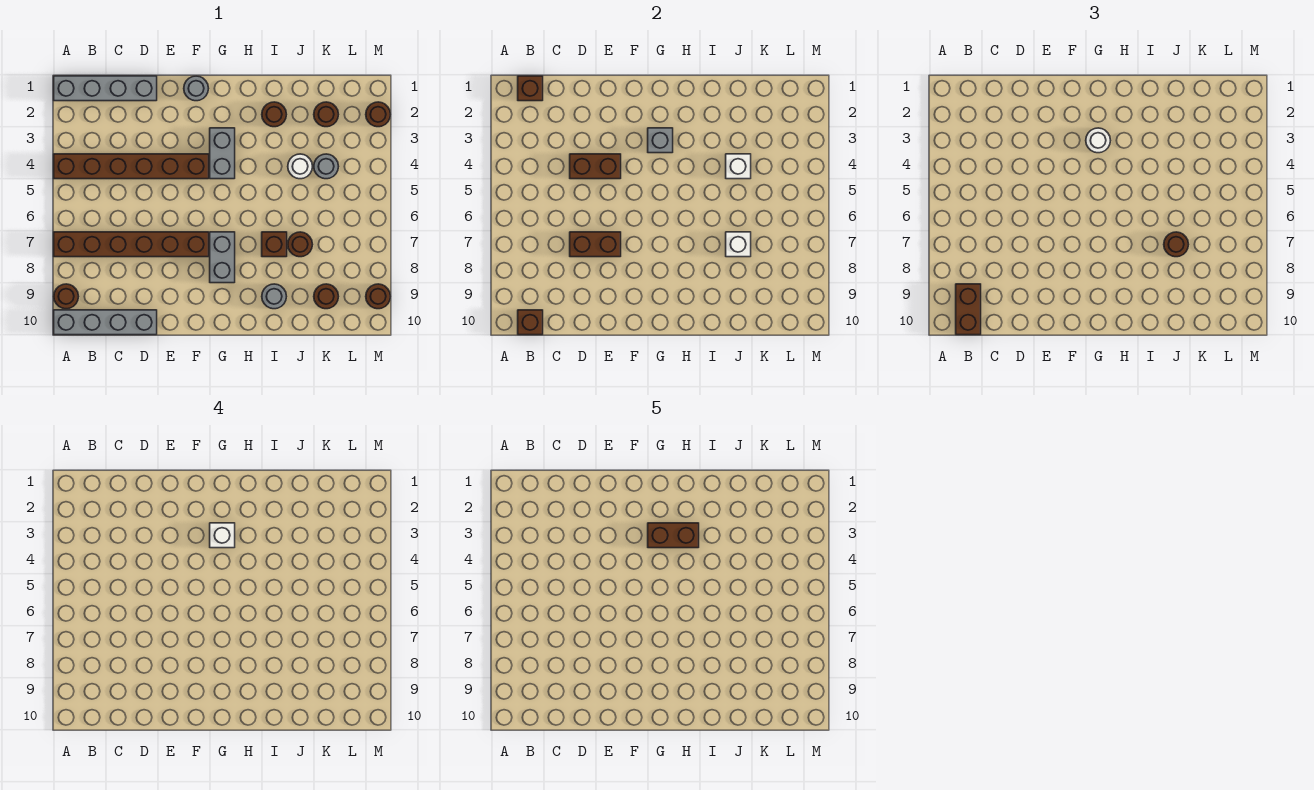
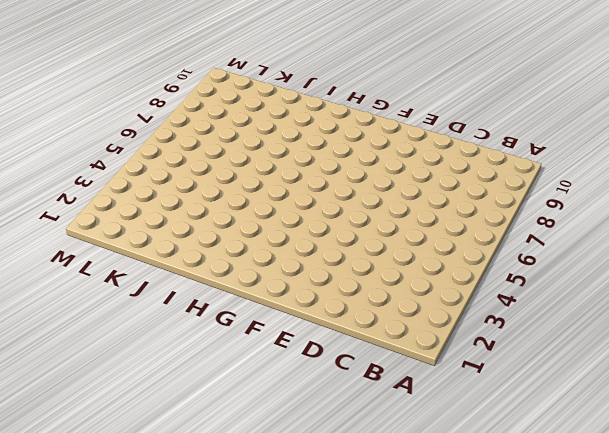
none -> grey brick A1:D1 level 1
none -> brown brick A4:F4 level 1
none -> brown brick A7:F7 level 1
none -> brown round brick A9 level 1

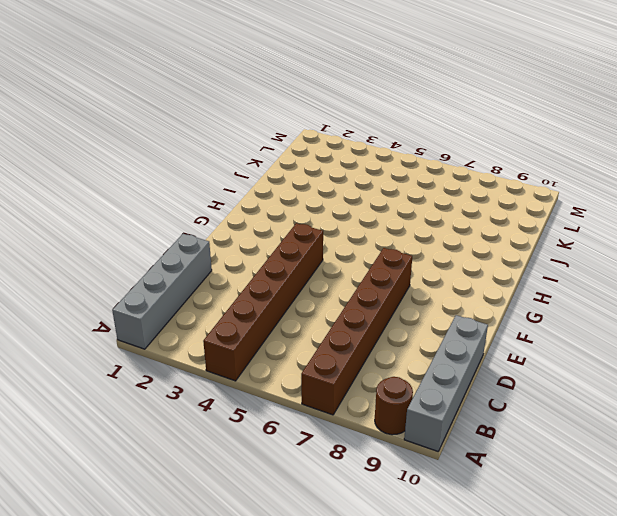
none -> grey round brick F1 level 1
none -> grey brick G3:G4 level 1
none -> grey brick G7:G8 level 1
none -> brown round brick I2 level 1

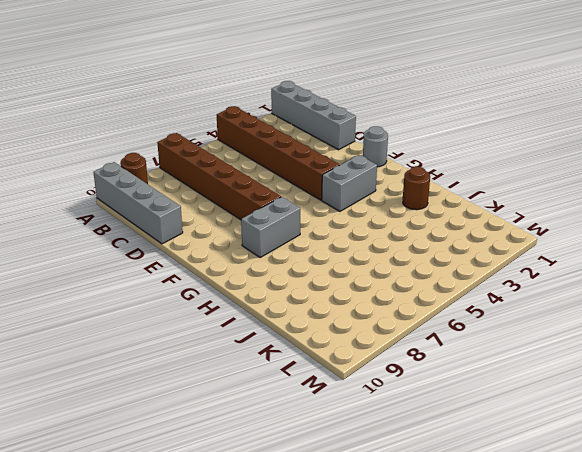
none -> brown brick I7 level 1
none -> grey round brick I9 level 1
none -> white round brick J4 level 1
none -> brown round brick J7 level 1

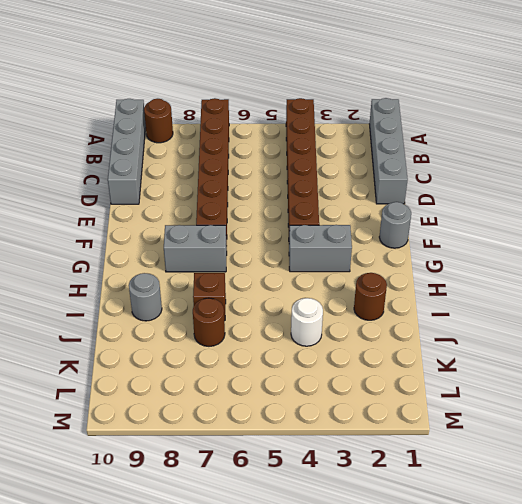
none -> brown round brick K2 level 1
none -> grey round brick K4 level 1
none -> brown round brick K9 level 1
none -> brown round brick M2 level 1

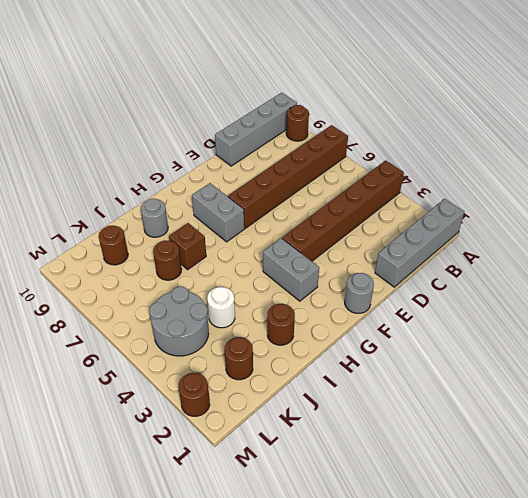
grey round brick K4:L5 level 1 -> grey round brick K4 level 1
none -> brown round brick M9 level 1
none -> brown brick B1 level 2
none -> brown brick B10 level 2
none -> brown brick D4:E4 level 2

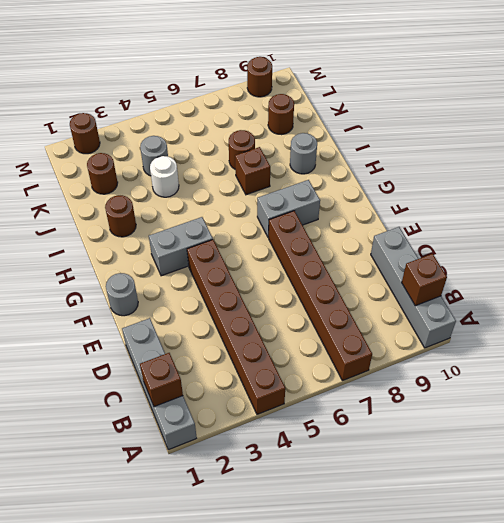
none -> brown round brick A9 level 1
none -> brown brick D4:E4 level 2
none -> brown brick D7:E7 level 2
none -> grey brick G3 level 2

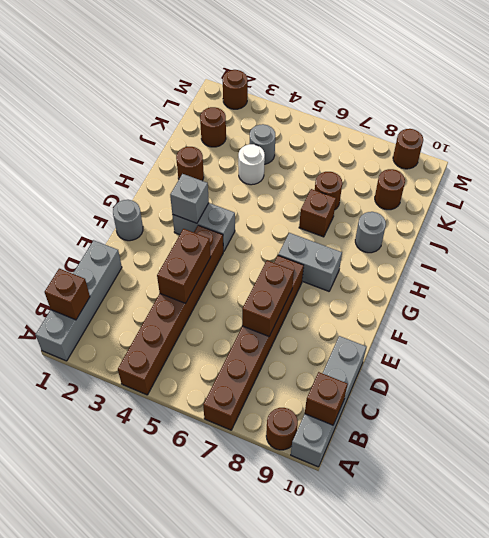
none -> white brick J4 level 2
none -> white brick J7 level 2
none -> brown brick B9:B10 level 3
none -> white round brick G3 level 3

